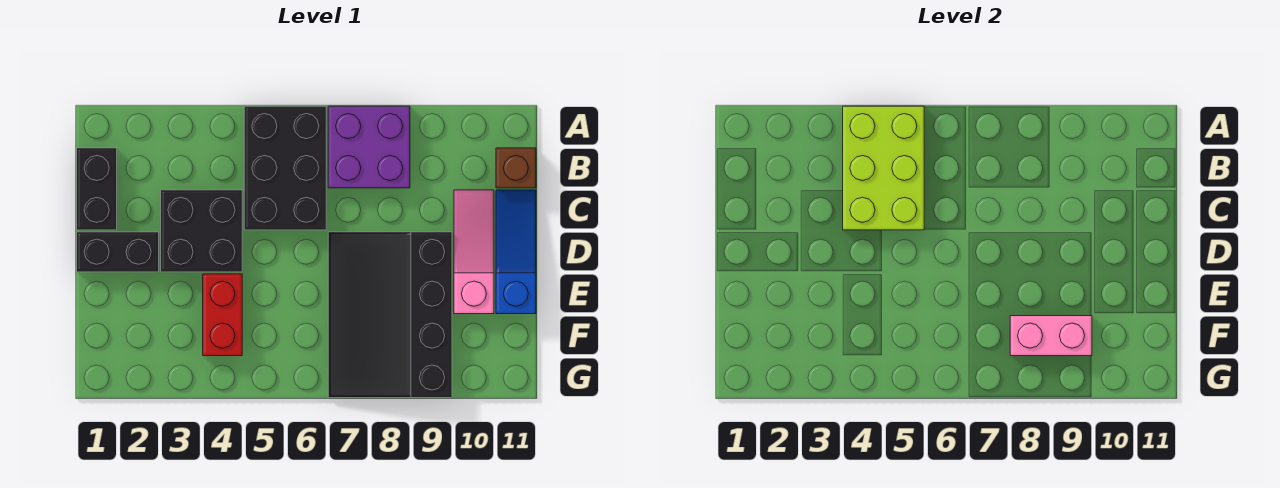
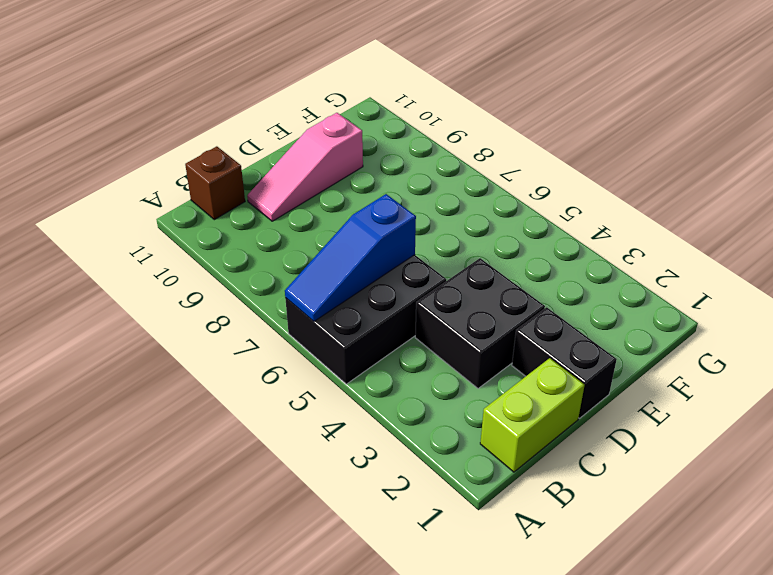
blue slope A6:C6 level 2 top C -> blue slope C11:E11 level 1 top E
lime brick B1:C1 level 1 -> black brick B1:C1 level 1
none -> purple brick A7:B8 level 1
none -> black slope D7:G9 level 1 top 9
none -> red brick E4:F4 level 1

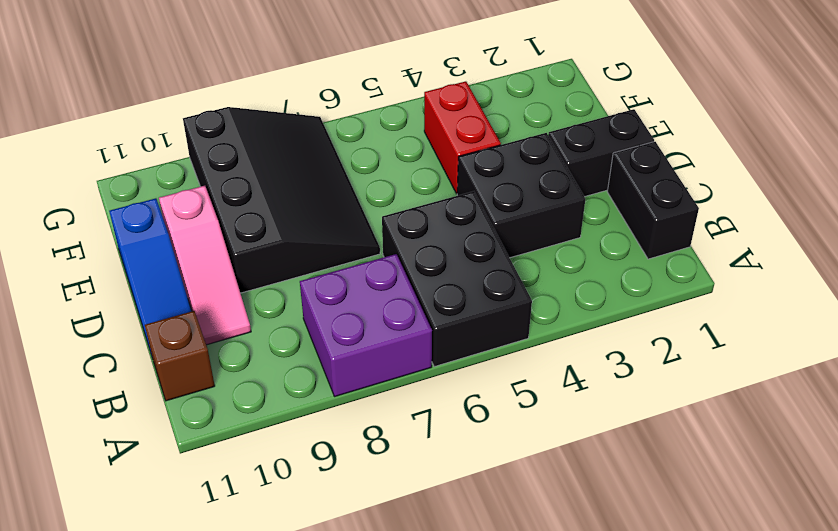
none -> lime brick A4:C5 level 2
none -> pink brick F8:F9 level 2

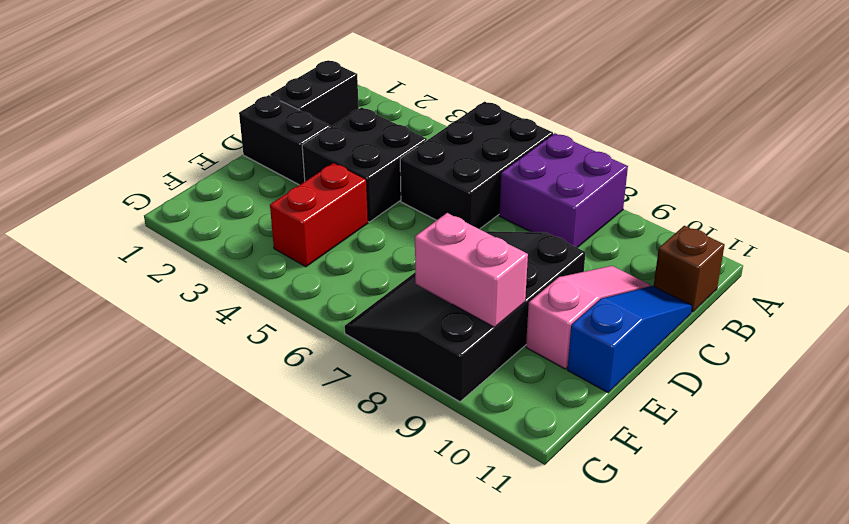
none -> lime brick A4:C5 level 2

